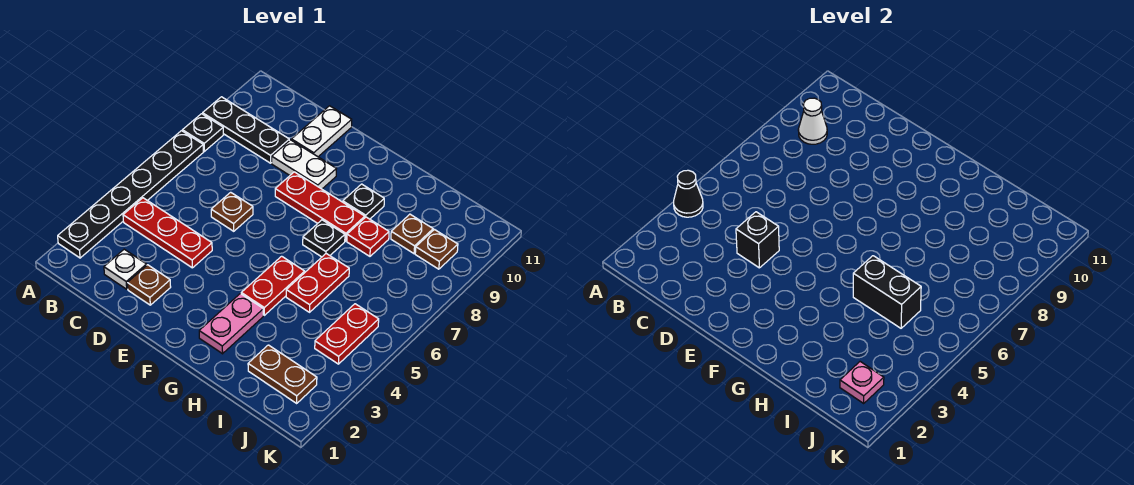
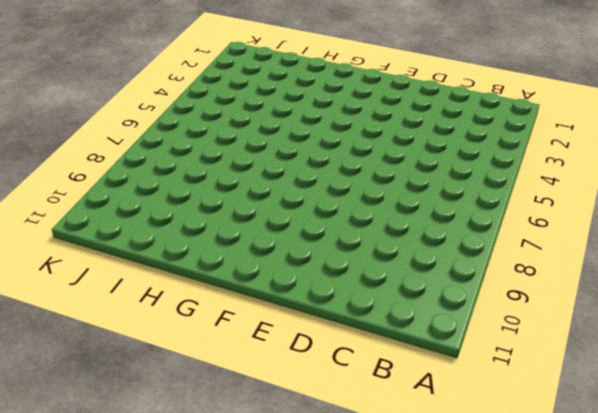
none -> black plate A2:A7 level 1
none -> black plate A8 level 1
none -> black plate A9:C9 level 1

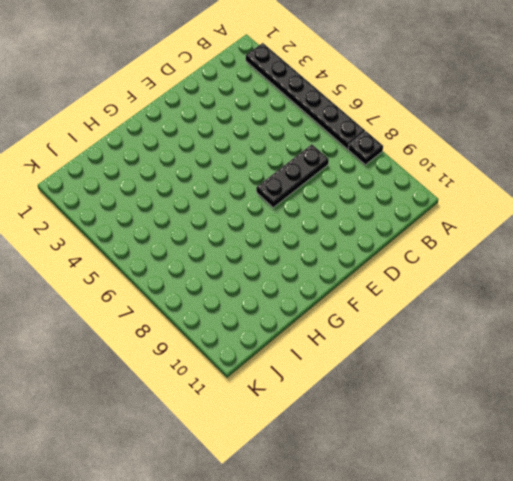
black plate C7:E7 level 1 -> black plate A9:C9 level 1
none -> red plate B4:D4 level 1
none -> white plate C2 level 1
none -> brown plate D2 level 1

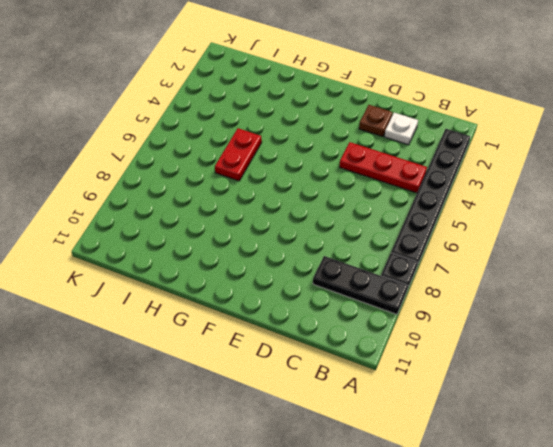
none -> brown plate D6 level 1
none -> white plate D9:E9 level 1
none -> white plate D10:D11 level 1

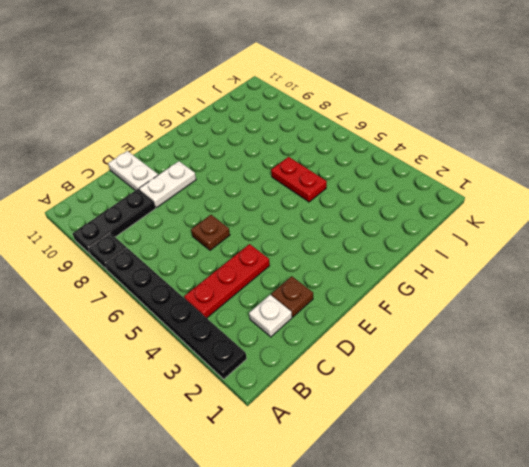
none -> red plate E8:G8 level 1
none -> pink plate G2:G3 level 1
none -> red plate G4:G5 level 1

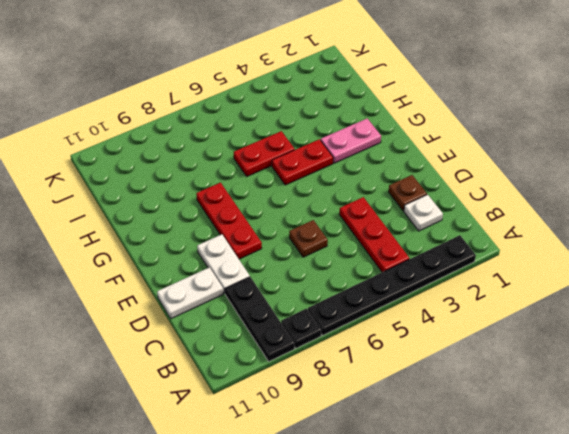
none -> black plate G7 level 1
none -> black plate G9 level 1
none -> red plate H8 level 1

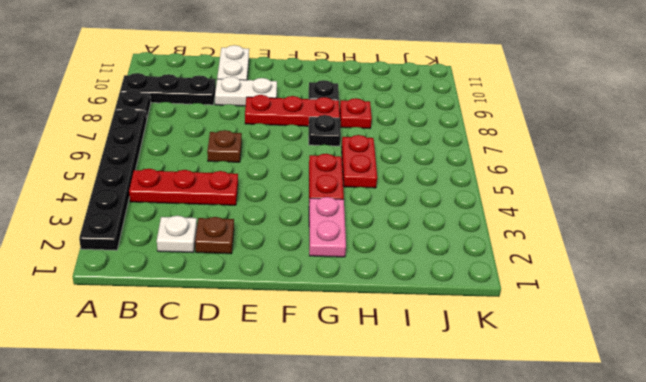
none -> brown plate I2:J2 level 1
none -> brown plate I9 level 1
none -> red plate J4:J5 level 1

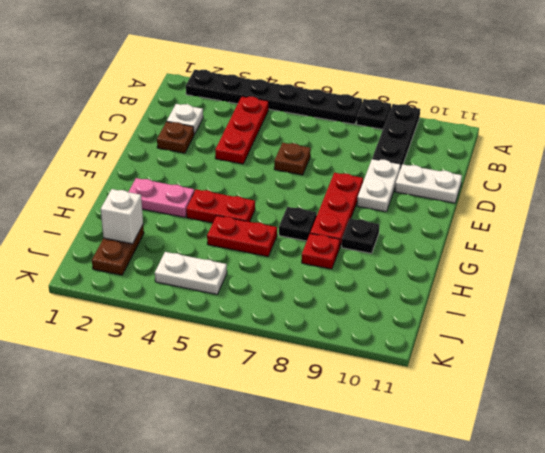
white brick I2 level 2 -> none
white plate J4:J5 level 1 -> red plate J4:J5 level 1
none -> brown plate I9 level 1
none -> brown plate J9 level 1
none -> black cone A4 level 2

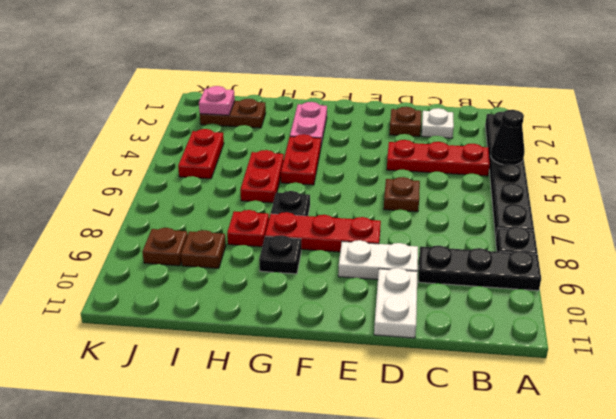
none -> white cone B9 level 2
none -> black brick D4 level 2
none -> black brick H5:I5 level 2

